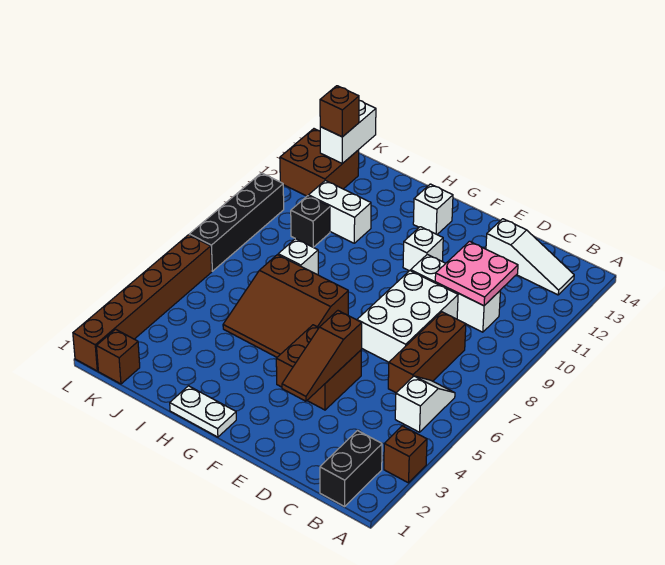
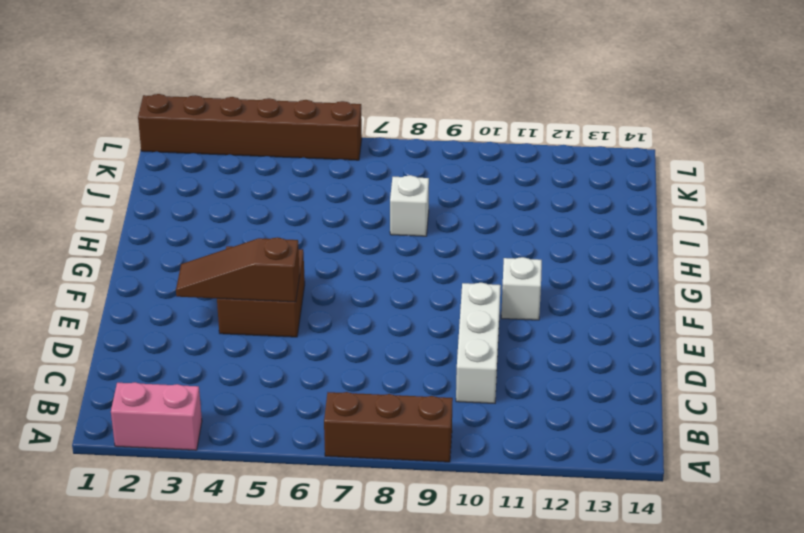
pink brick A2:A3 level 1 -> brown brick A3 level 1
brown brick A7:A9 level 1 -> brown brick C6:C8 level 1
none -> black brick B1:B2 level 1
none -> white slope B5:B6 level 1 top 5
none -> white slope B13:D13 level 1 top D

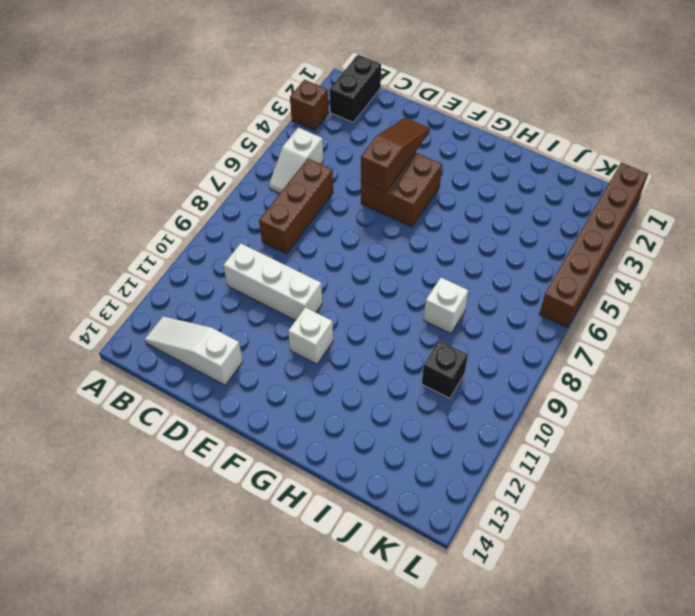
none -> white brick D7:E9 level 1
none -> white plate G1:H1 level 1
none -> brown slope G5:I7 level 1 top 7

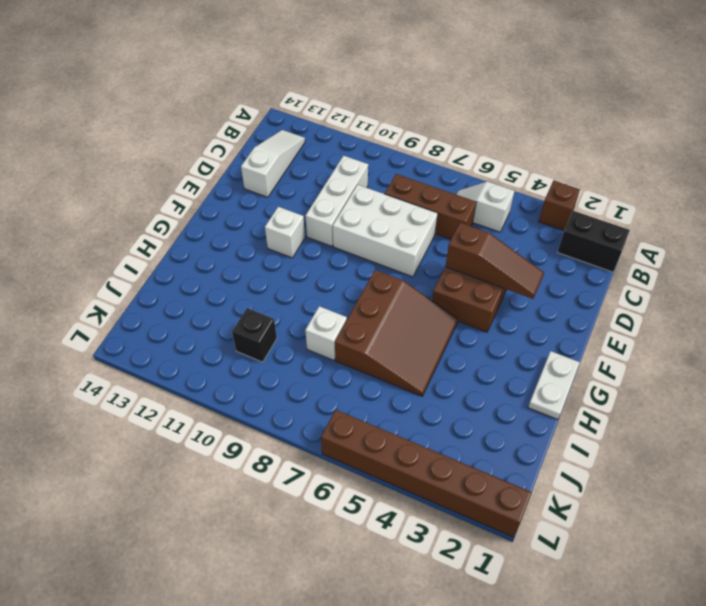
none -> white brick G13 level 1
none -> white brick I11:J11 level 1
none -> brown brick K1 level 1

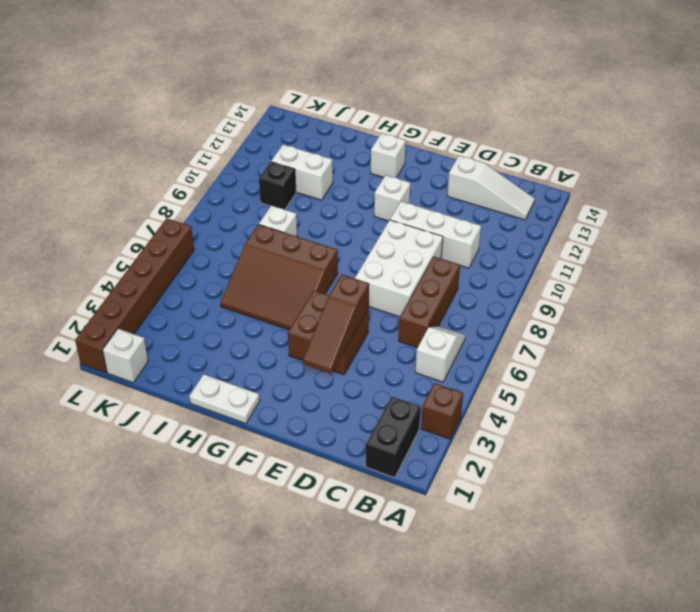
white brick K1 level 1 -> brown brick K1 level 1
none -> brown brick K12:L13 level 1
none -> black brick L7:L10 level 1
none -> pink plate C10:D11 level 2

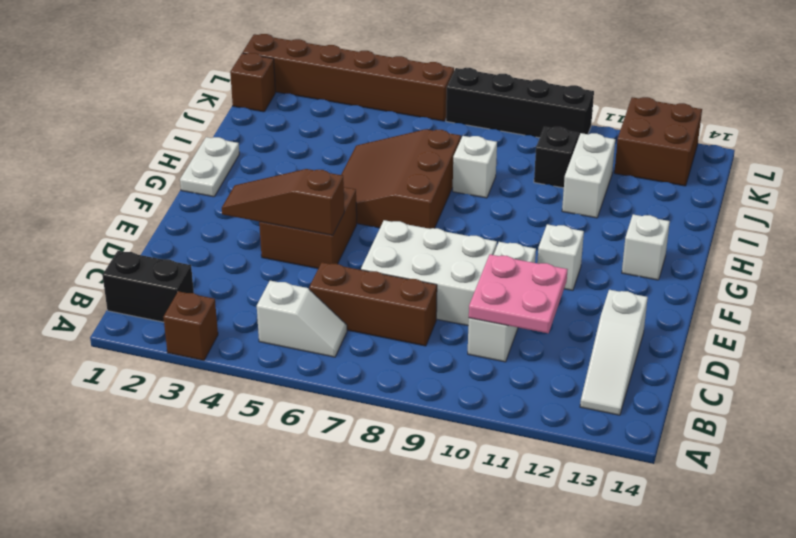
none -> white brick K13:K14 level 2
none -> brown brick K13 level 3

